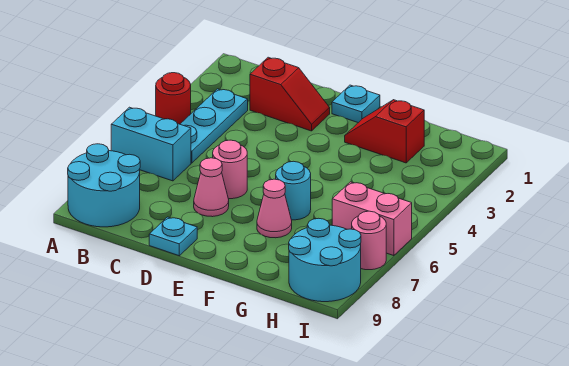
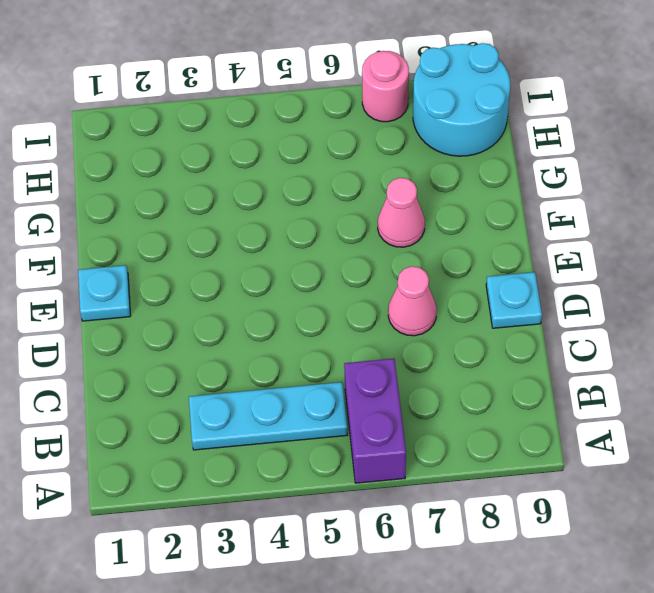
purple brick A6:B6 level 1 -> cyan brick A6:B6 level 1
none -> red round brick A4 level 1
none -> cyan round brick A8:B9 level 1
none -> red slope C2:D2 level 1 top C

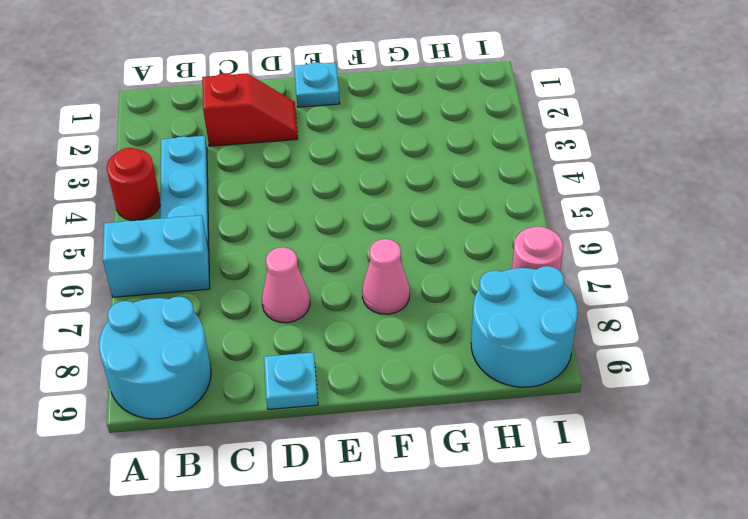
none -> pink round brick D6 level 1
none -> red slope F2:G2 level 1 top G
none -> cyan round brick F6 level 1

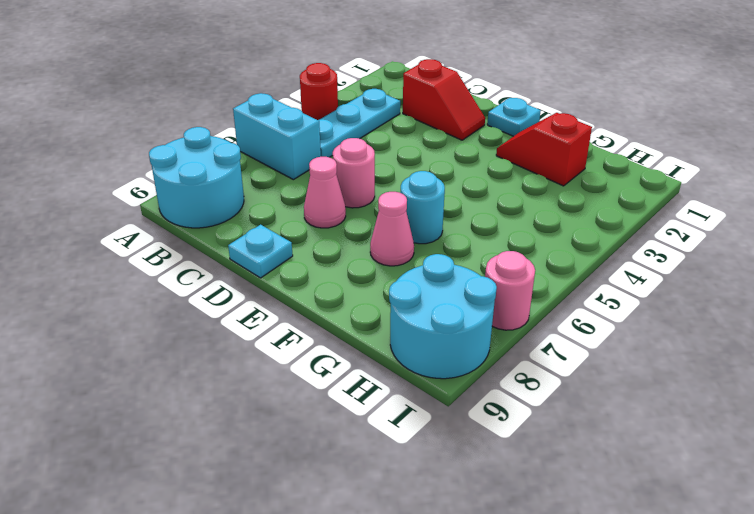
none -> pink brick H6:I6 level 1

